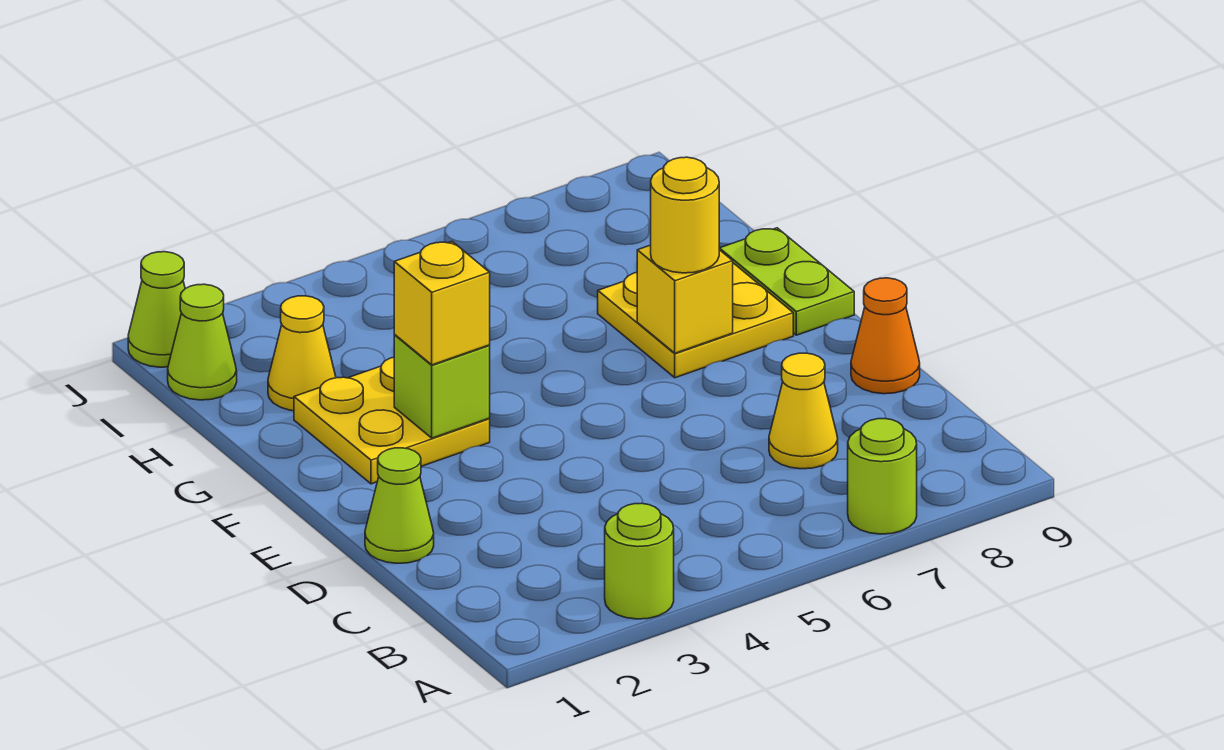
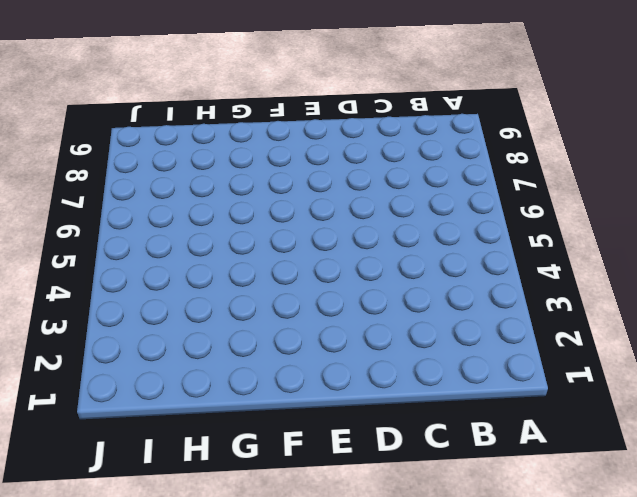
none -> lime round brick A3 level 1
none -> lime round brick A7 level 1
none -> yellow cone C7 level 1

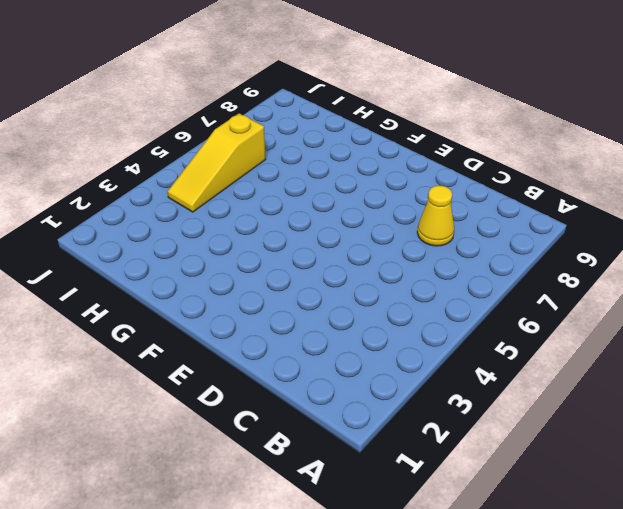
yellow slope I4:I6 level 1 top 6 -> none
none -> lime round brick A3 level 1
none -> lime round brick A7 level 1
none -> lime cone D1 level 1

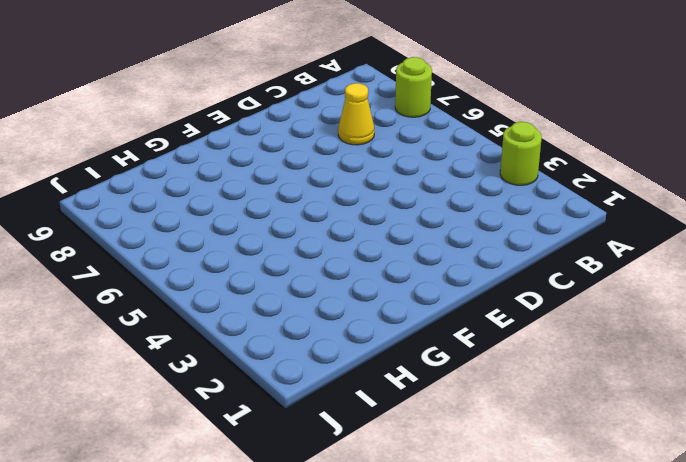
none -> lime cone D1 level 1
none -> orange cone D9 level 1
none -> yellow plate F2:G3 level 1

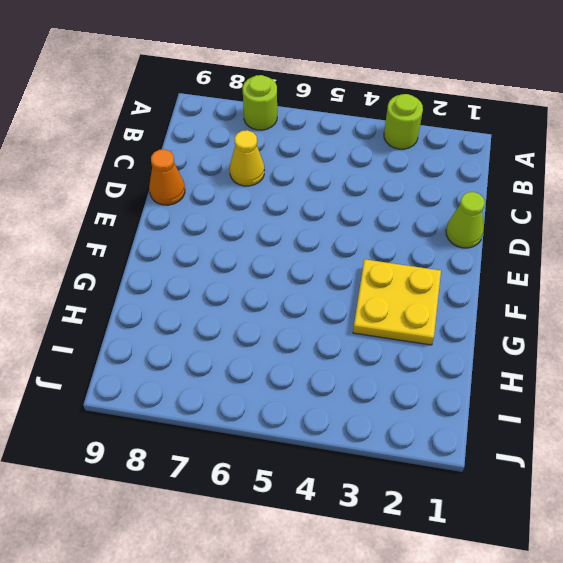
none -> yellow plate F7:G8 level 1
none -> lime plate F9:G9 level 1
none -> yellow cone H2 level 1

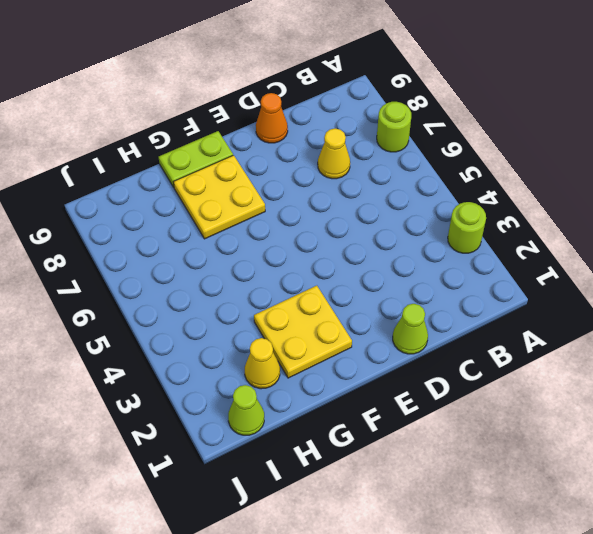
none -> lime cone J1 level 1
none -> lime brick F3 level 2
none -> yellow brick F7 level 2

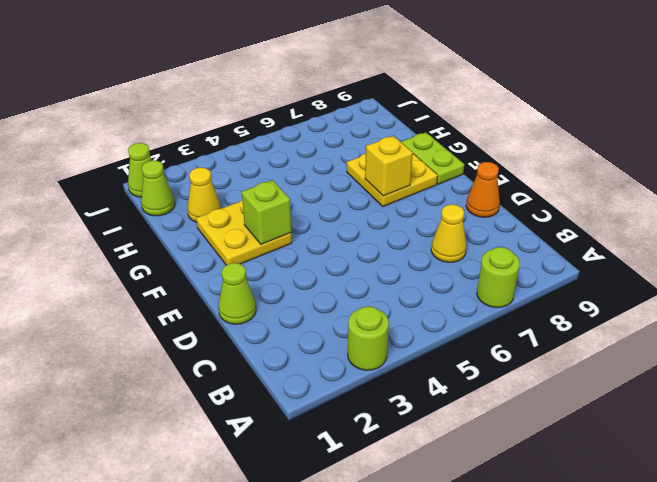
none -> yellow brick F3 level 3
none -> yellow round brick F7 level 3

